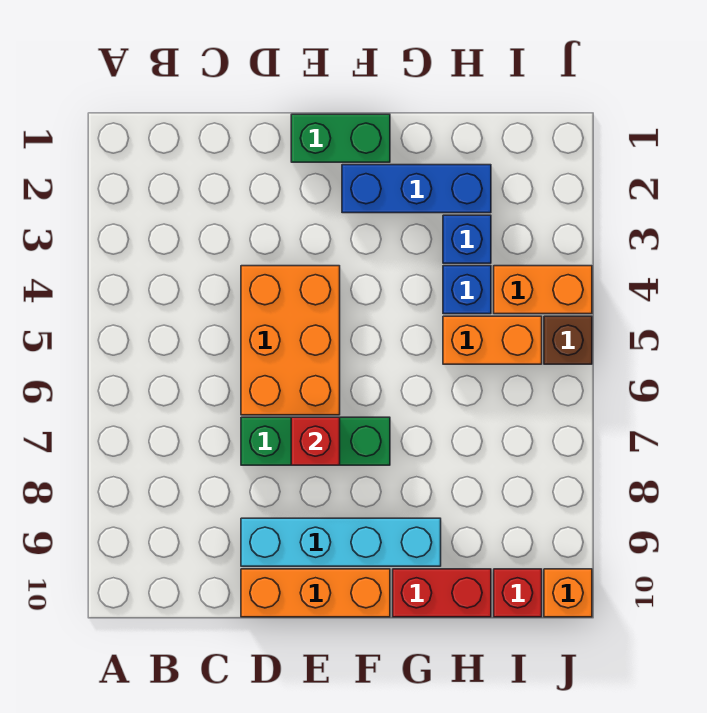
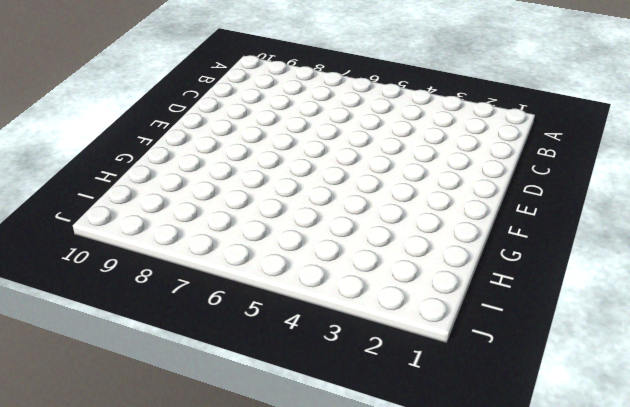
none -> orange brick D4:E6 level 1
none -> green brick D7:F7 level 1
none -> cyan brick D9:G9 level 1

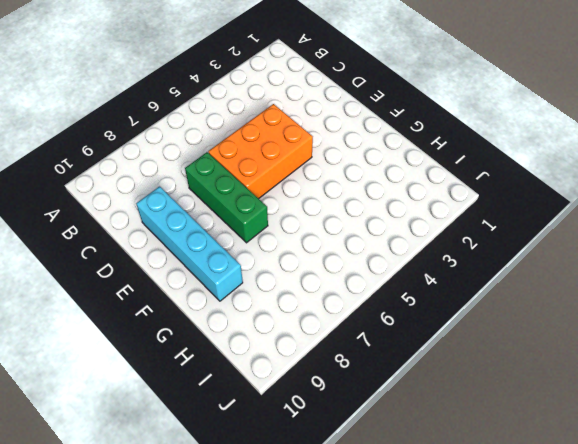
none -> orange brick D10:F10 level 1
none -> green brick E1:F1 level 1
none -> blue brick F2:H2 level 1

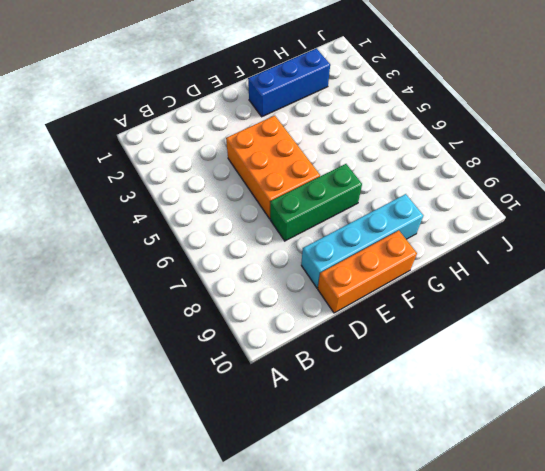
none -> green brick E1:F1 level 1
none -> red brick G10:H10 level 1
none -> blue brick H3 level 1

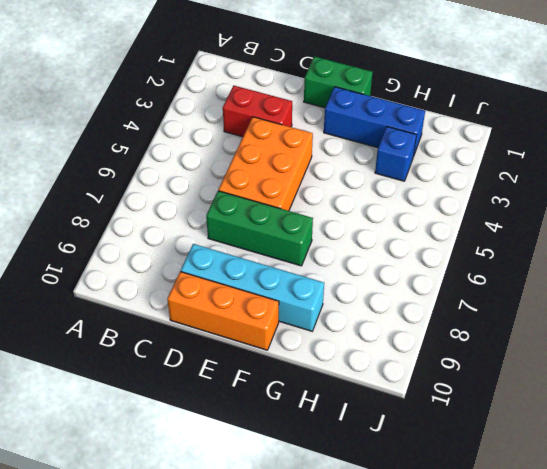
red brick C3:D3 level 1 -> red brick G10:H10 level 1
none -> blue brick H4 level 1
none -> orange brick H5:I5 level 1
none -> orange brick I4:J4 level 1

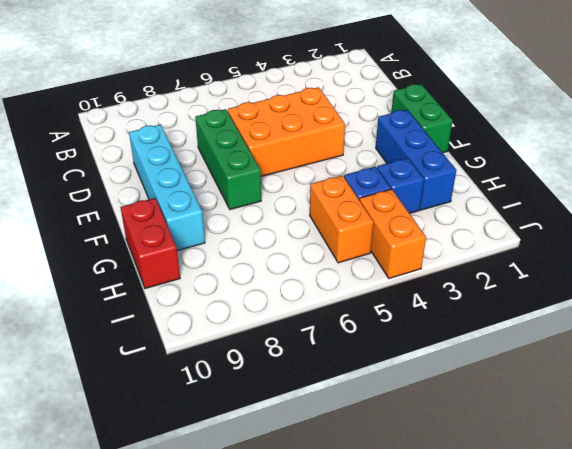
none -> orange brick D10:F10 level 1
none -> red brick I10 level 1
none -> brown brick J5 level 1

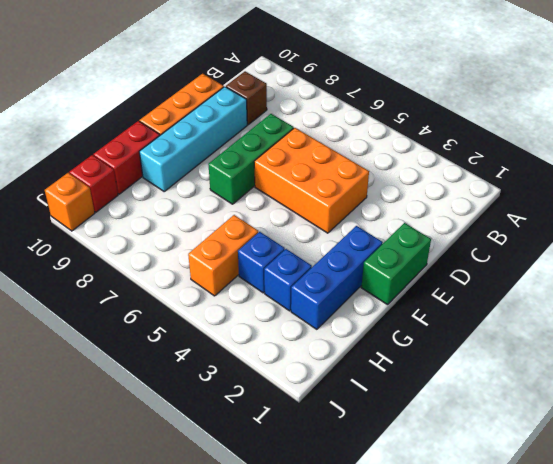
brown brick C9 level 1 -> brown brick J5 level 1
none -> orange brick I4:J4 level 1
none -> red brick E7 level 2

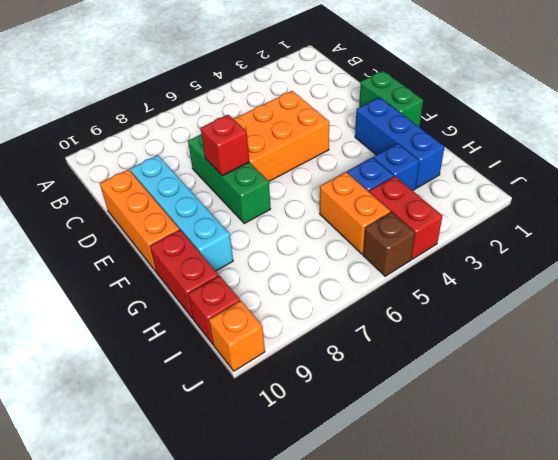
red brick I4:J4 level 1 -> orange brick I4:J4 level 1

